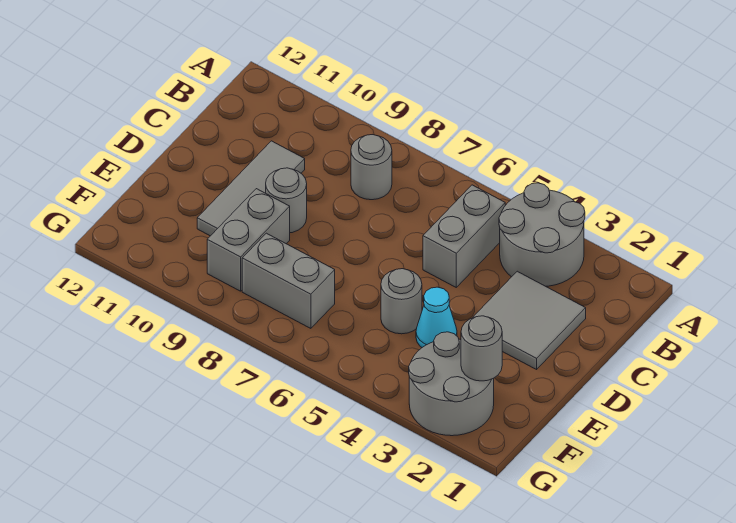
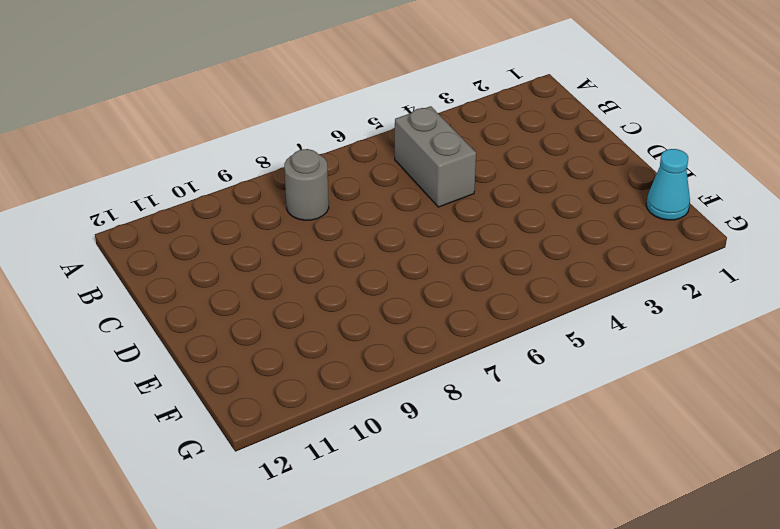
cyan cone F1 level 1 -> cyan cone E4 level 1
none -> grey round brick A3:B4 level 1
none -> grey tile C2:D3 level 1
none -> grey tile C10:E10 level 1

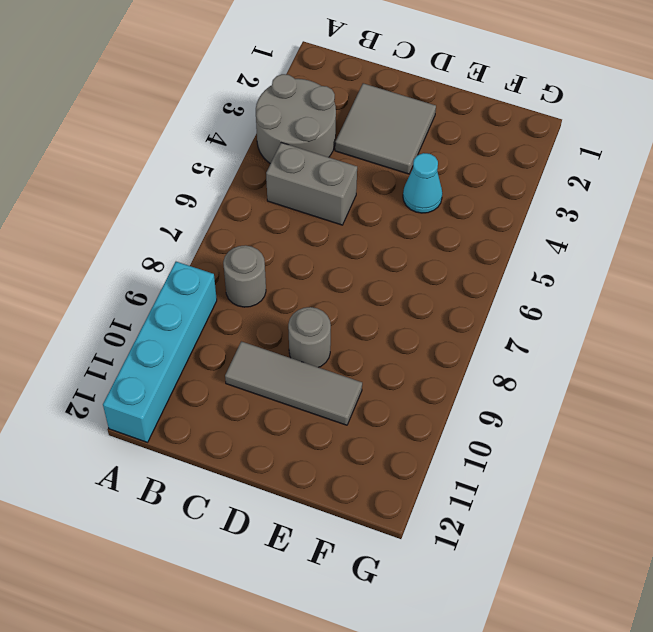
cyan brick A9:A12 level 1 -> none
none -> grey round brick E5 level 1
none -> grey brick E9:F9 level 1
none -> grey round brick F2:G3 level 1

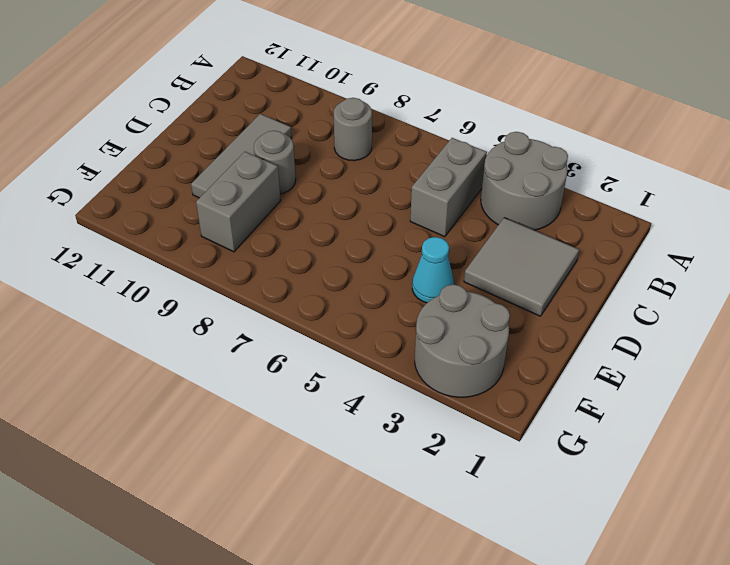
none -> grey round brick E5 level 1
none -> grey brick F7:F8 level 1
none -> grey round brick F2 level 2

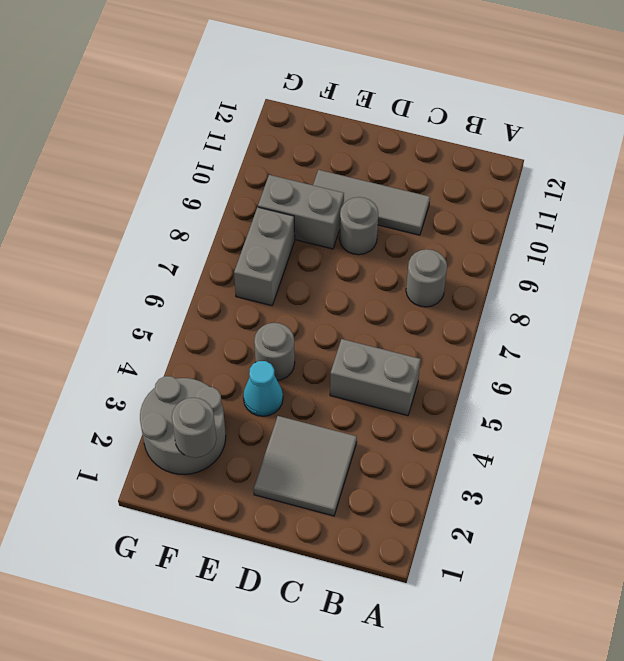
none -> grey round brick A3:B4 level 1

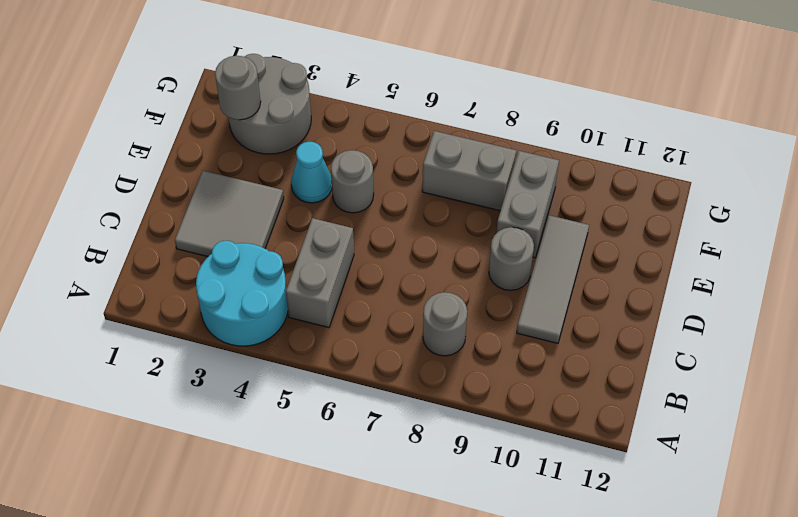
cyan round brick A3:B4 level 1 -> grey round brick A3:B4 level 1

